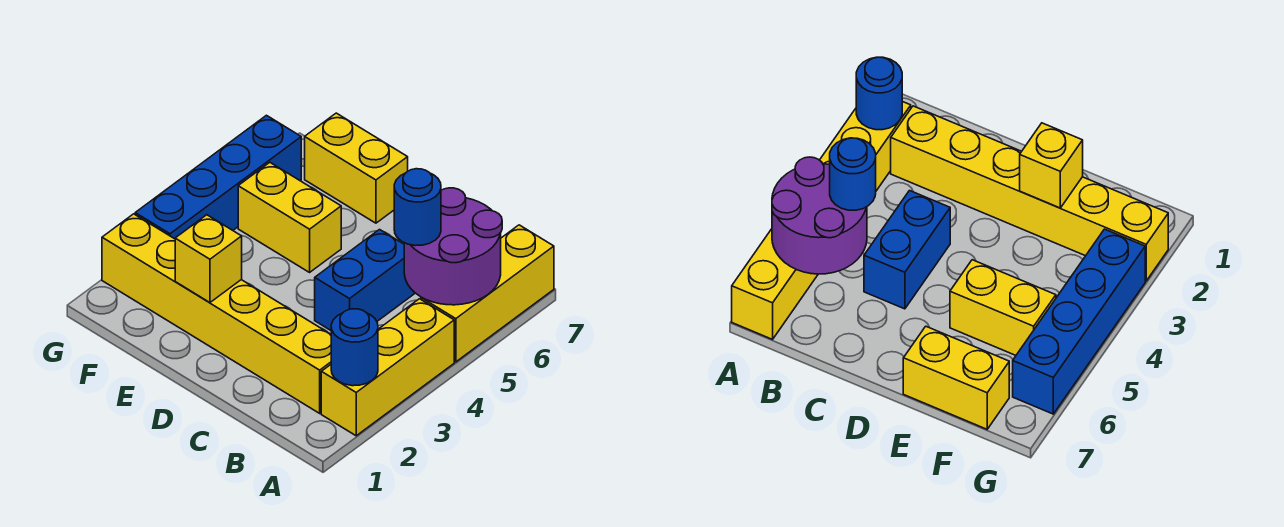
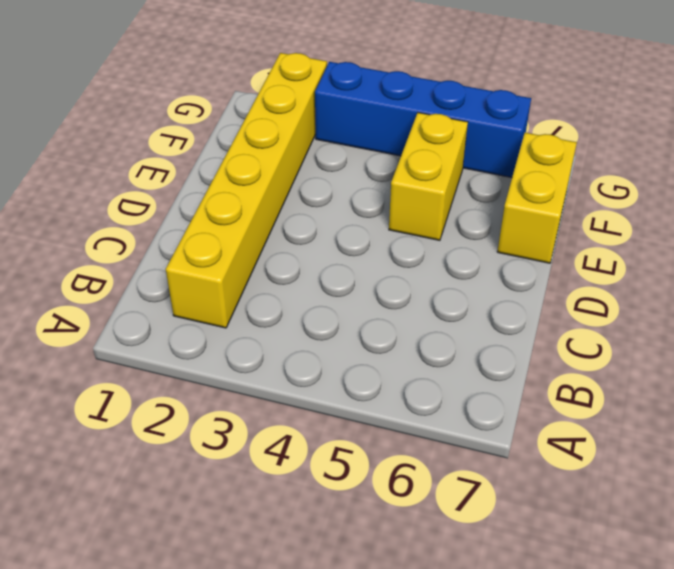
none -> yellow brick A2:A4 level 1
none -> yellow brick A5:A7 level 1

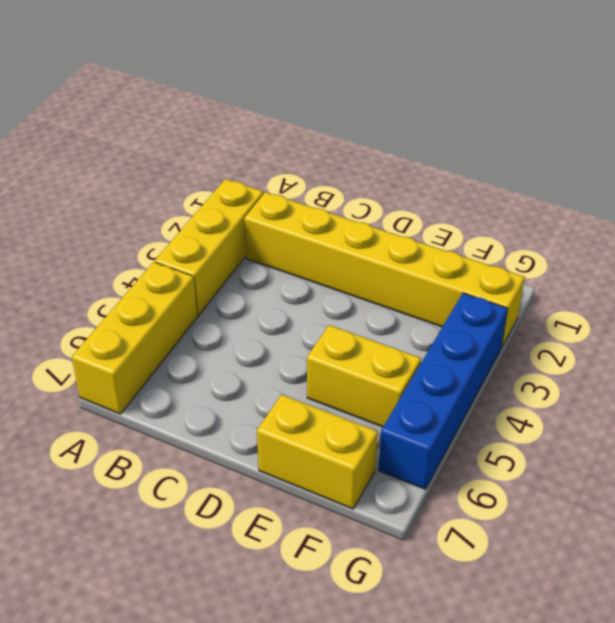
none -> blue brick C4:C5 level 1
none -> blue round brick A2 level 2

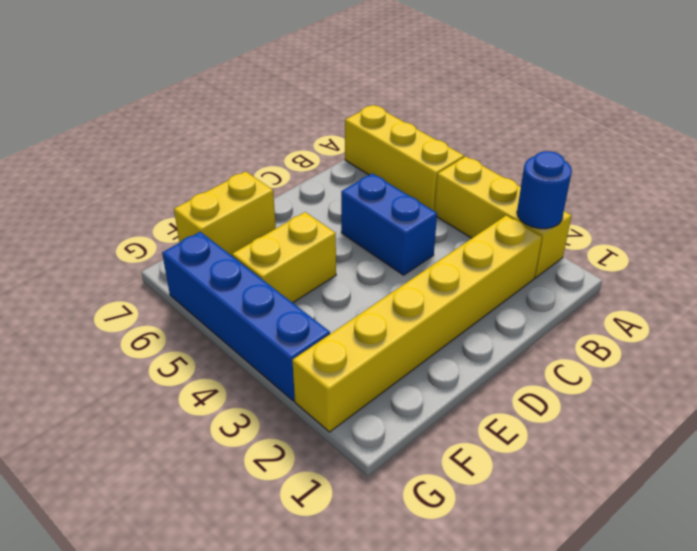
none -> purple round brick A5:B6 level 2
none -> yellow brick E2 level 2

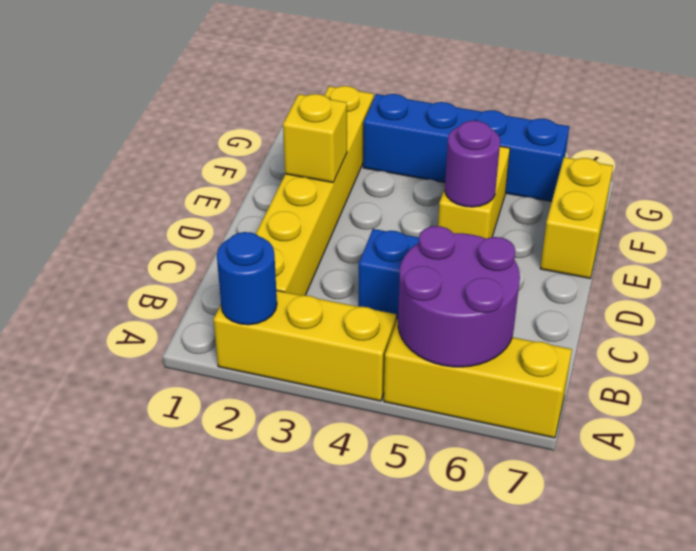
purple round brick E5 level 2 -> none
none -> blue round brick B5 level 3

